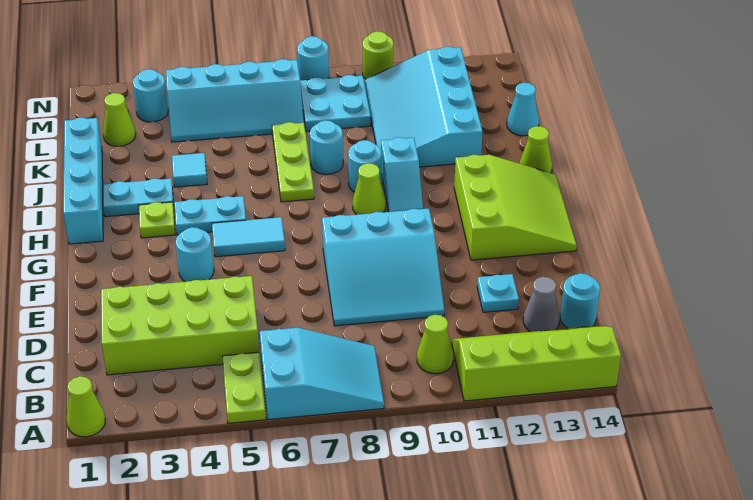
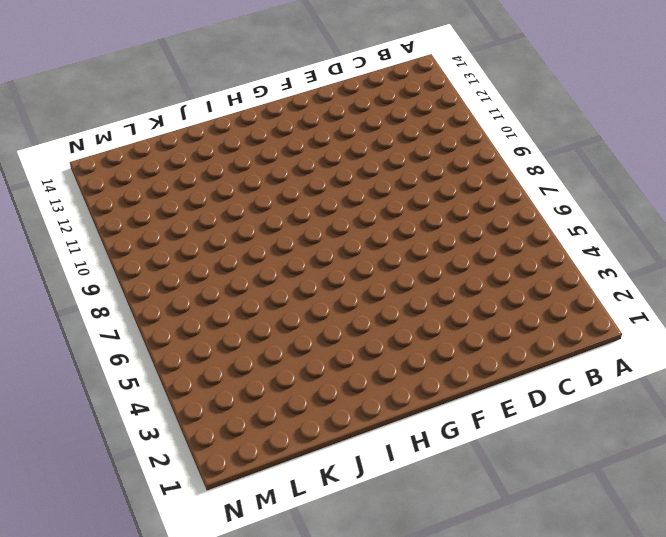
none -> lime cone A1 level 1
none -> lime plate A5:B5 level 1
none -> cyan slope A6:B8 level 1 top 6
none -> lime slope A11:B14 level 1 top A

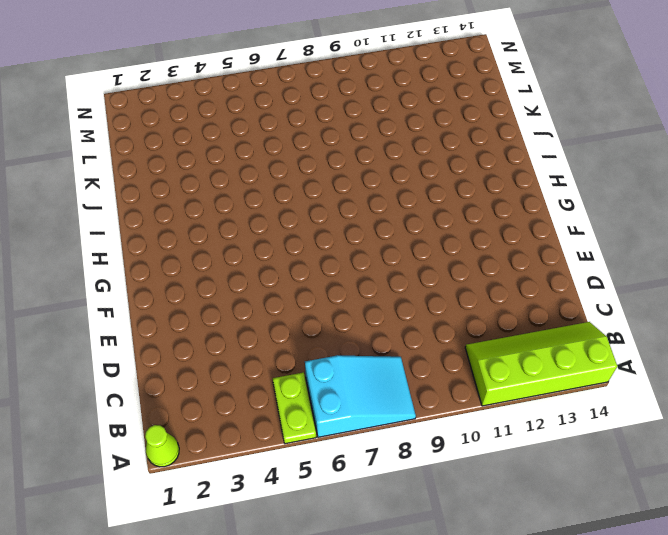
none -> lime cone B10 level 1
none -> lime brick C2:D5 level 1
none -> grey cone C13 level 1
none -> cyan round brick C14 level 1

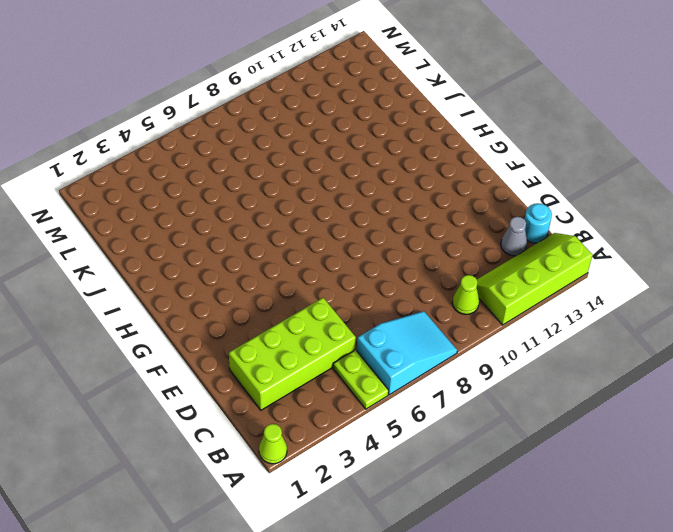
none -> cyan slope D8:F10 level 1 top F
none -> cyan plate D12 level 1
none -> cyan round brick F4 level 1
none -> lime slope F12:H14 level 1 top 12

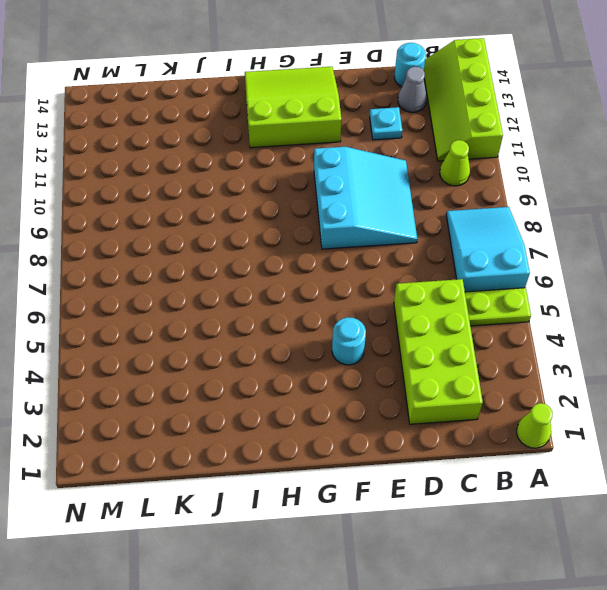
none -> cyan tile G5:G6 level 1
none -> cyan brick H1:K1 level 1
none -> lime plate H3 level 1
none -> cyan plate H4:H5 level 1

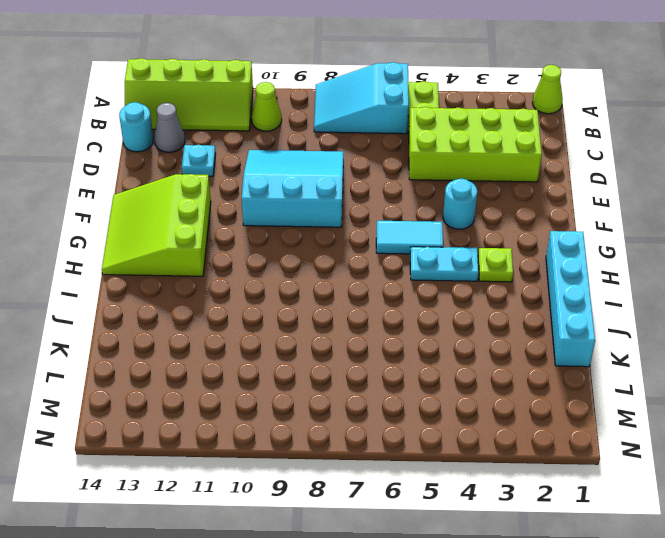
none -> lime cone H9 level 1
none -> cyan slope H10:I10 level 1 top I
none -> cyan plate I2:I3 level 1
none -> lime plate I7:K7 level 1

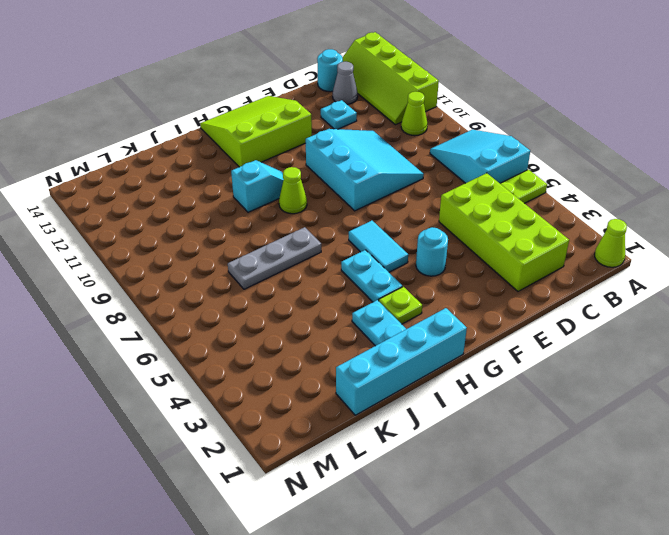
grey plate I7:K7 level 1 -> lime plate I7:K7 level 1
none -> cyan round brick I9 level 1
none -> lime cone I14 level 1
none -> cyan tile J4 level 1
none -> cyan round brick J8 level 1

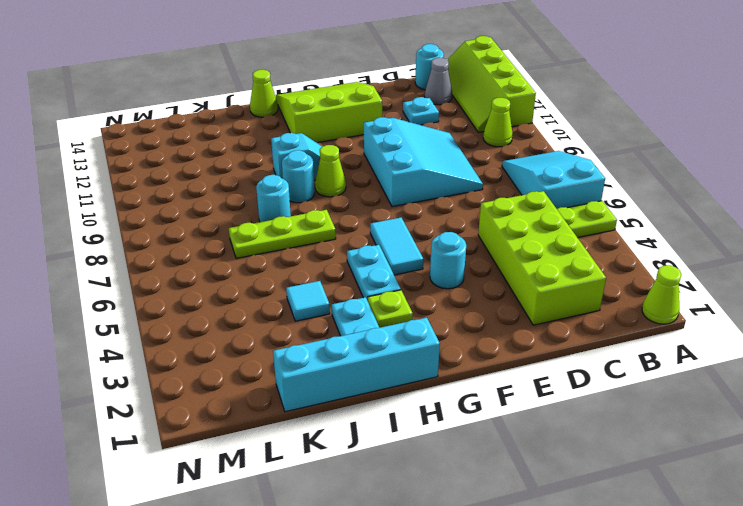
none -> cyan slope J10:M12 level 1 top 12
none -> cyan cone K14 level 1
none -> lime cone L2 level 1
none -> cyan slope L4:M7 level 1 top M

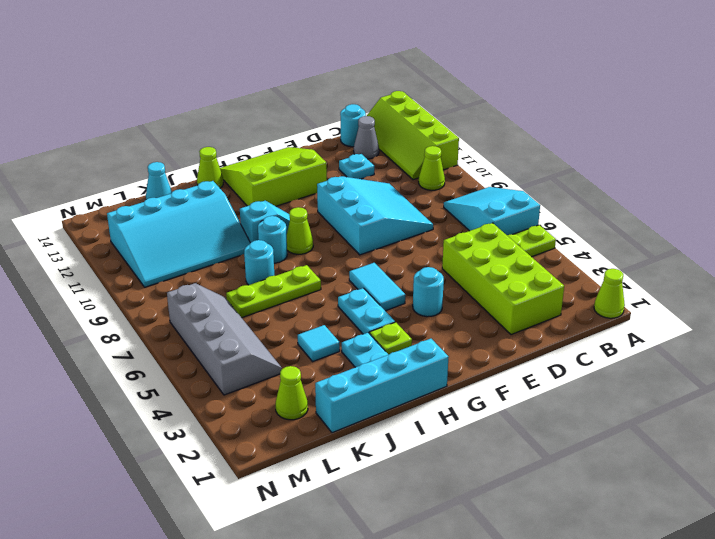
grey slope L4:M7 level 1 top M -> cyan slope L4:M7 level 1 top M
none -> cyan plate L8:M9 level 1
none -> cyan round brick M3 level 1
none -> cyan round brick N8 level 1
none -> lime round brick N10 level 1

